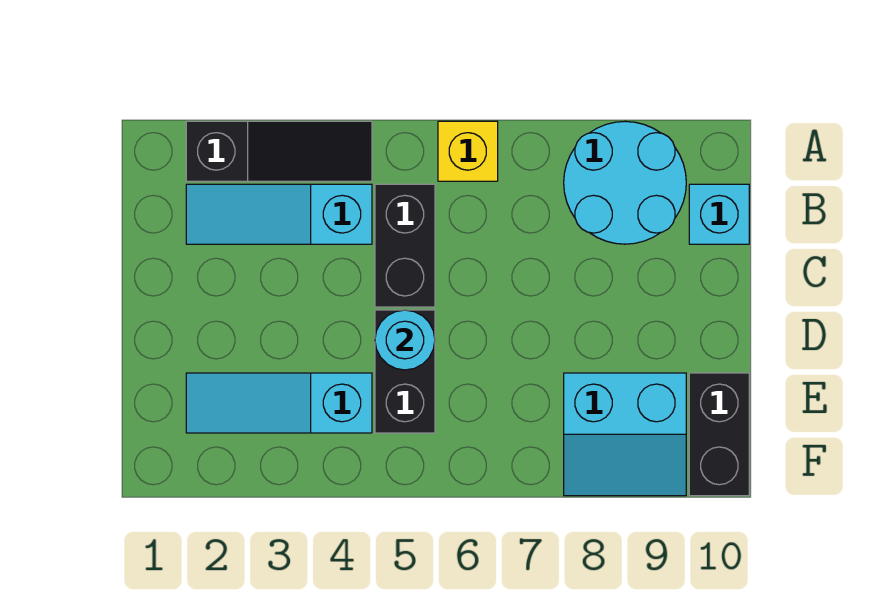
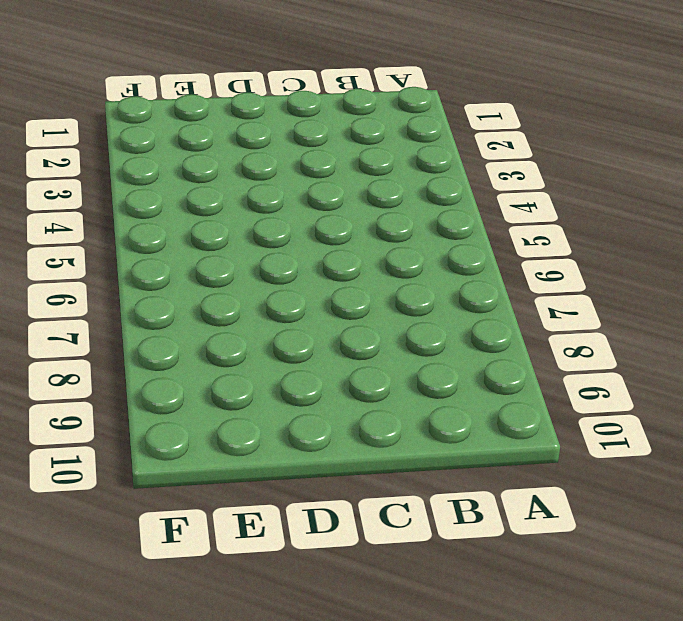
none -> black slope A2:A4 level 1 top 2
none -> yellow brick A6 level 1

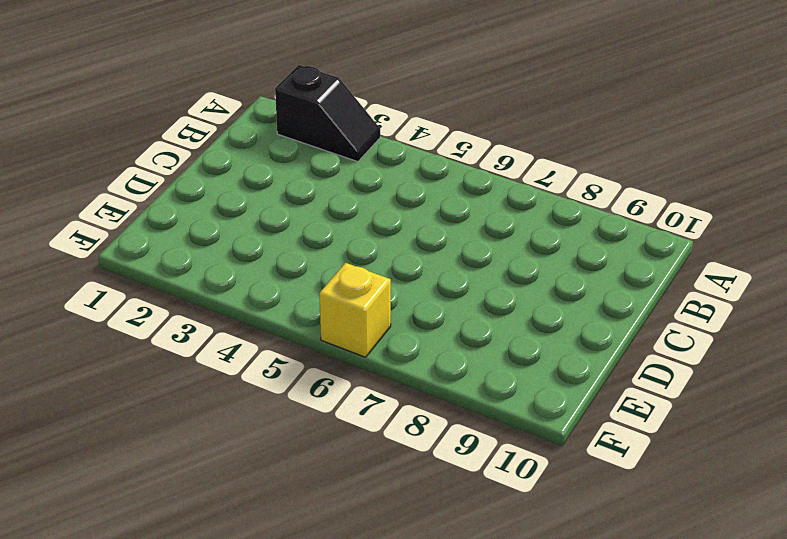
black slope A2:A3 level 1 top 2 -> black slope A2:A4 level 1 top 2
yellow brick F6 level 1 -> yellow brick A6 level 1
none -> cyan round brick A8:B9 level 1
none -> cyan slope B2:B4 level 1 top 4

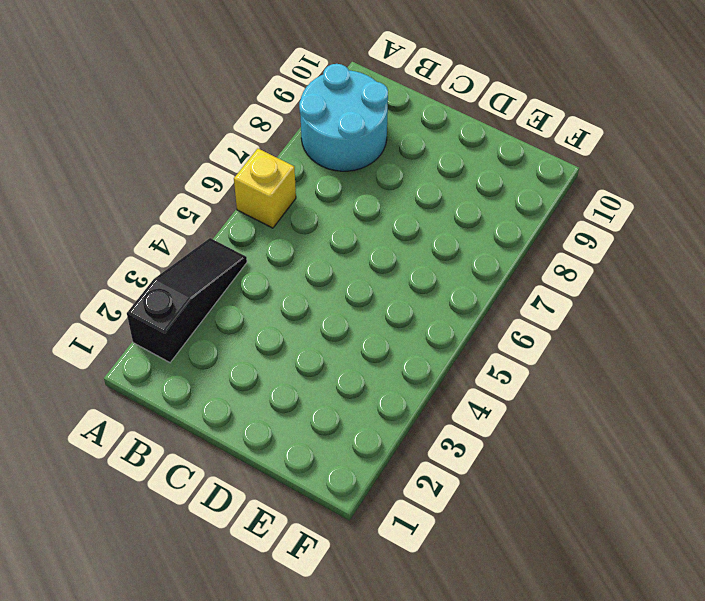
none -> cyan slope B2:B4 level 1 top 4
none -> black brick B5:C5 level 1

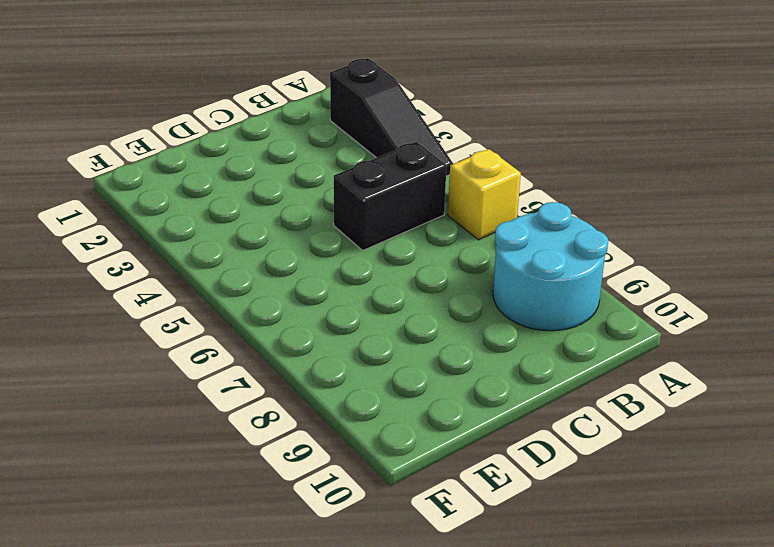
none -> cyan slope B2:B4 level 1 top 4
none -> cyan brick B10 level 1

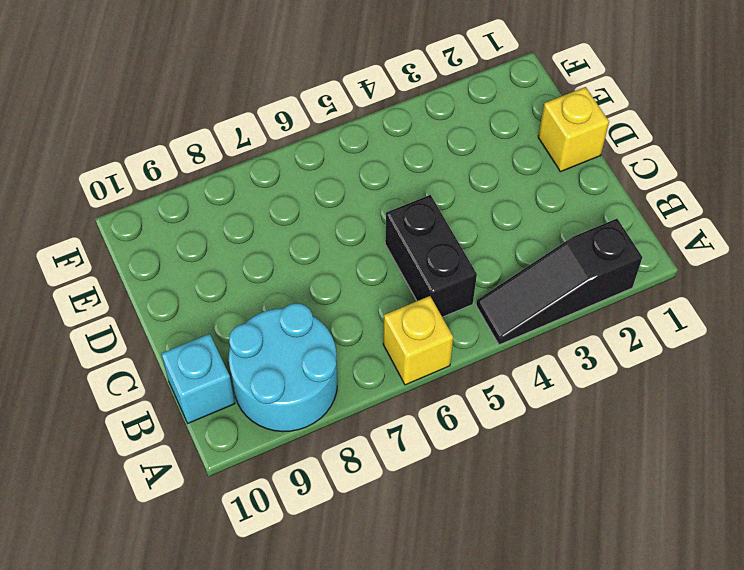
yellow brick D1 level 1 -> none
none -> cyan slope B2:B4 level 1 top 4
none -> black brick D5:E5 level 1

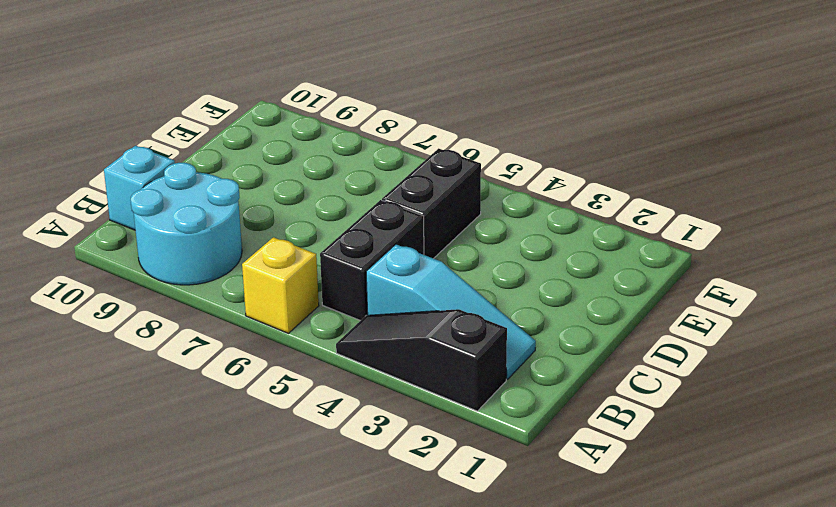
none -> cyan slope E2:E4 level 1 top 4
none -> cyan slope E8:F9 level 1 top E

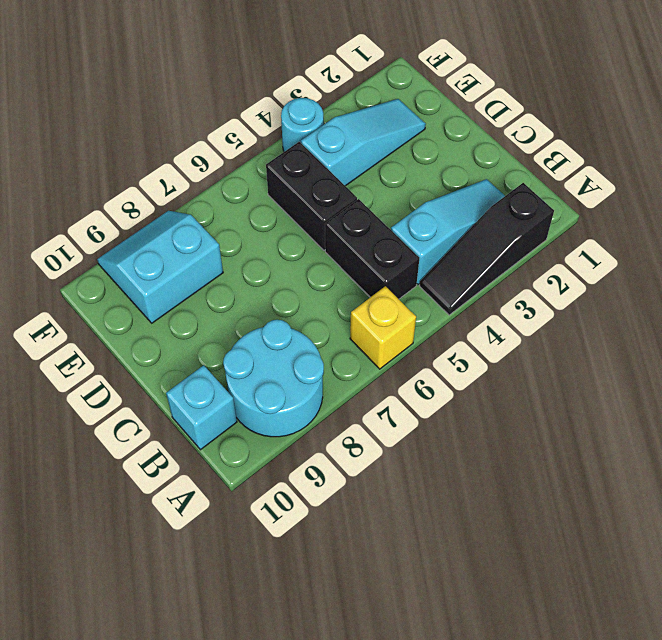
cyan round brick F4 level 1 -> cyan round brick D5 level 2
none -> black brick E10:F10 level 1

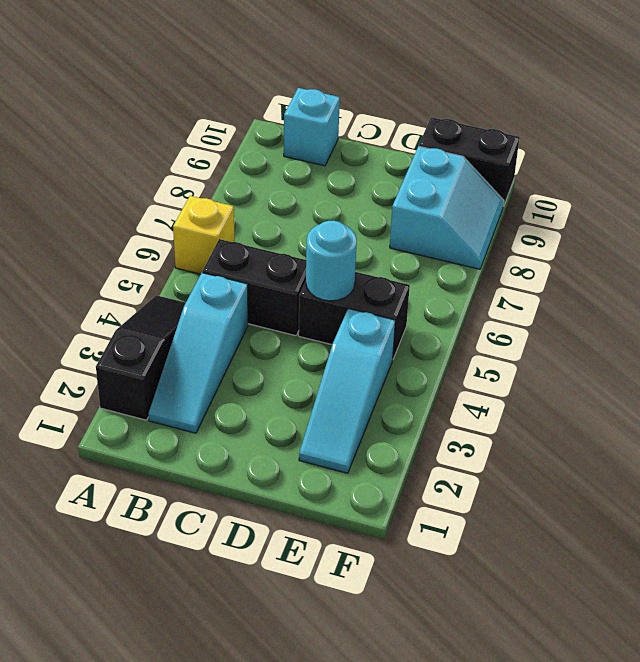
none -> cyan round brick A8:B9 level 1

